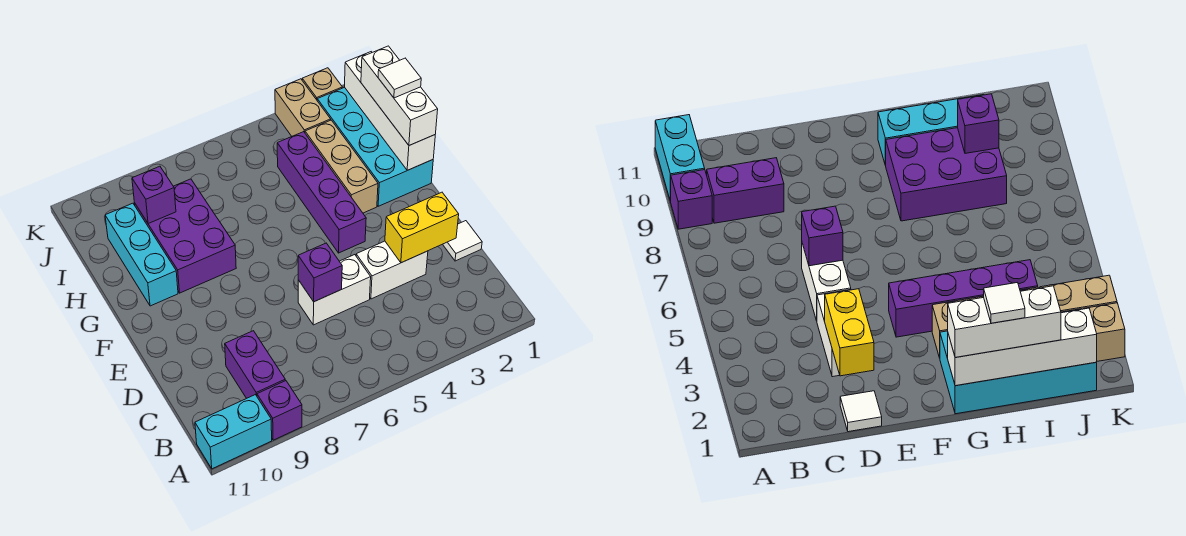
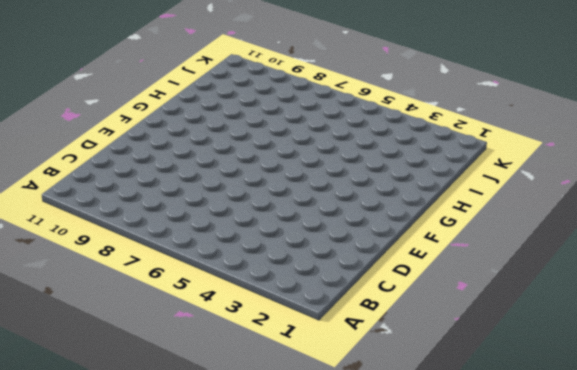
none -> purple brick A9 level 1
none -> cyan brick A10:A11 level 1
none -> purple brick B9:C9 level 1

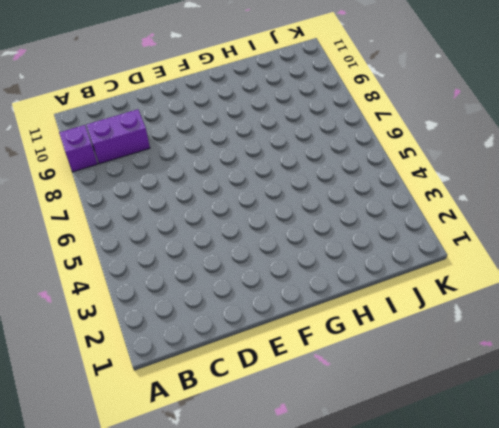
none -> cyan brick A10:A11 level 1
none -> white tile D1 level 1
none -> white brick D3:D4 level 1

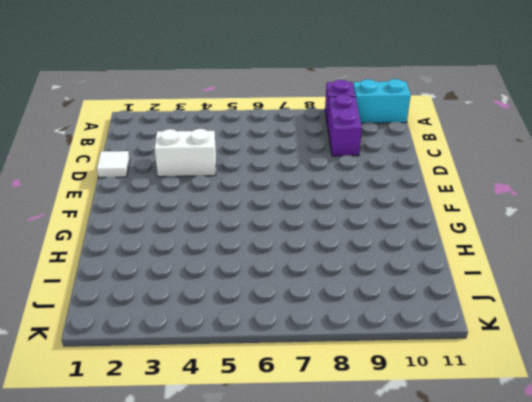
none -> white brick D5:D6 level 1
none -> purple brick F4:I4 level 1
none -> cyan brick G1:J2 level 1

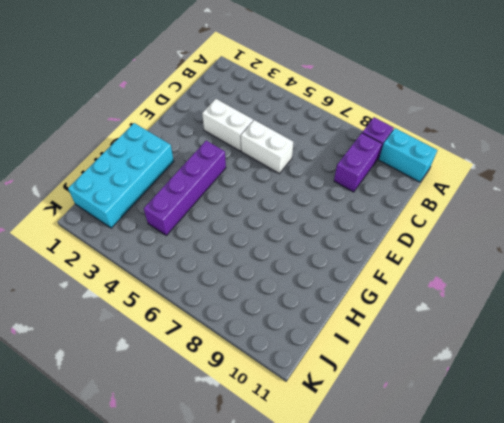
none -> white tile D1 level 1
none -> tan brick G3:I3 level 1
none -> purple brick G8:I9 level 1

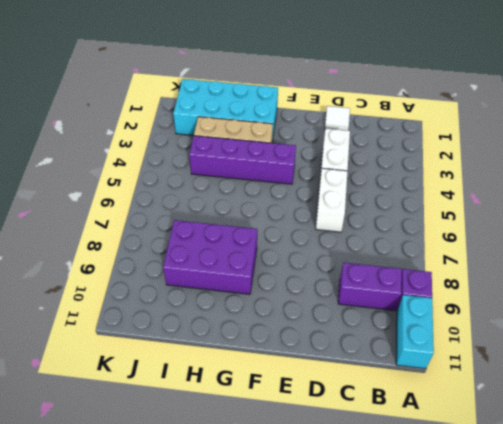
none -> cyan brick G10:I10 level 1
none -> tan brick J3:K3 level 1
none -> tan brick K2 level 1

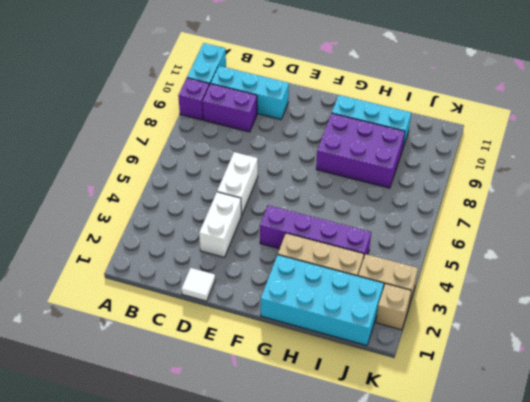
cyan brick B10:D10 level 1 -> none
none -> yellow brick D2:D3 level 2
none -> purple brick D6 level 2
none -> white brick G1:J1 level 2

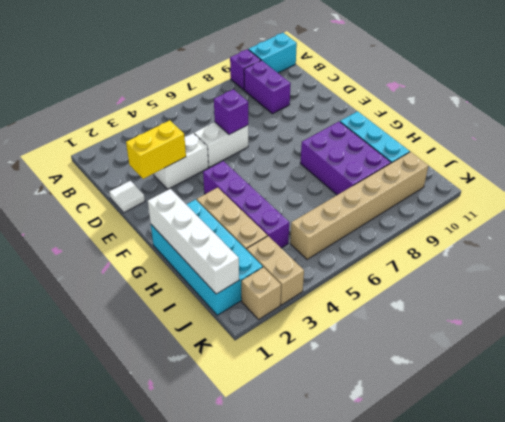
tan brick J5:J10 level 1 -> none
none -> purple brick I9 level 2
none -> white brick G1:I1 level 3
none -> white tile H1 level 4

